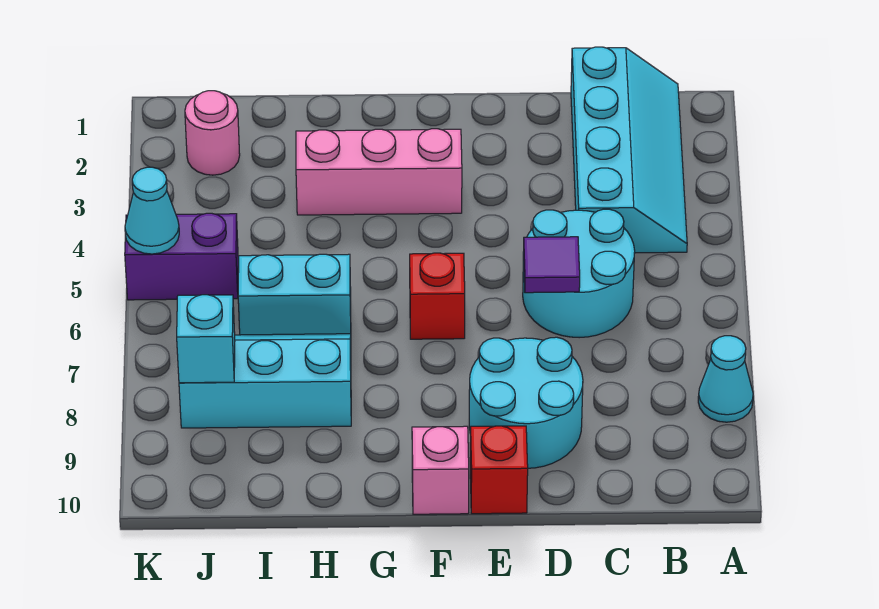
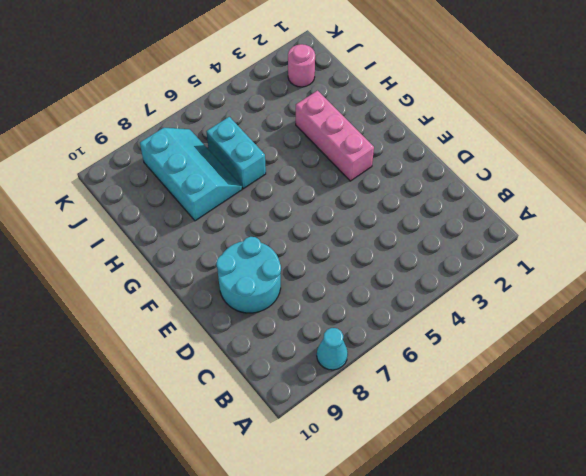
none -> cyan slope B1:C4 level 1 top C
none -> cyan round brick C5:D6 level 1
none -> red brick E10 level 1

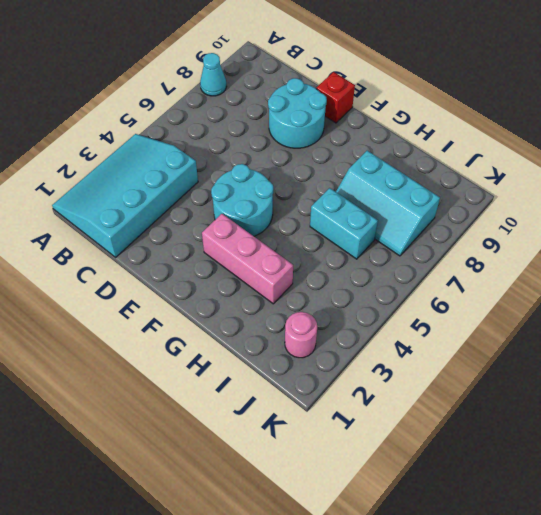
cyan slope A1:C4 level 1 top C -> cyan slope B1:C4 level 1 top C
cyan round brick E4:F5 level 1 -> cyan round brick C5:D6 level 1
none -> red brick F6 level 1
none -> pink brick F10 level 1
none -> purple brick J5:K5 level 1

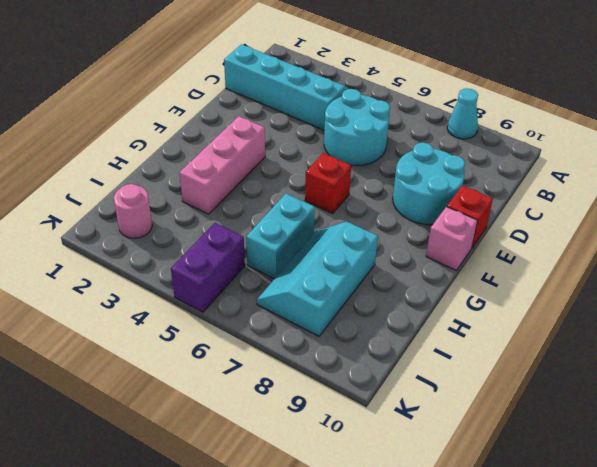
none -> purple tile D6 level 2
none -> cyan brick J8 level 2
none -> cyan cone K5 level 2

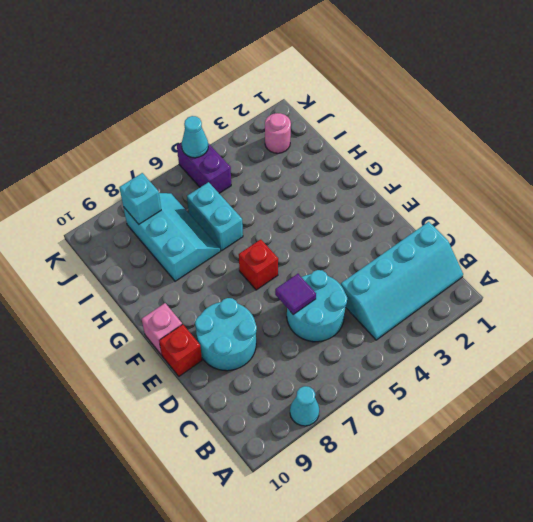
none -> pink brick F3:H3 level 1

